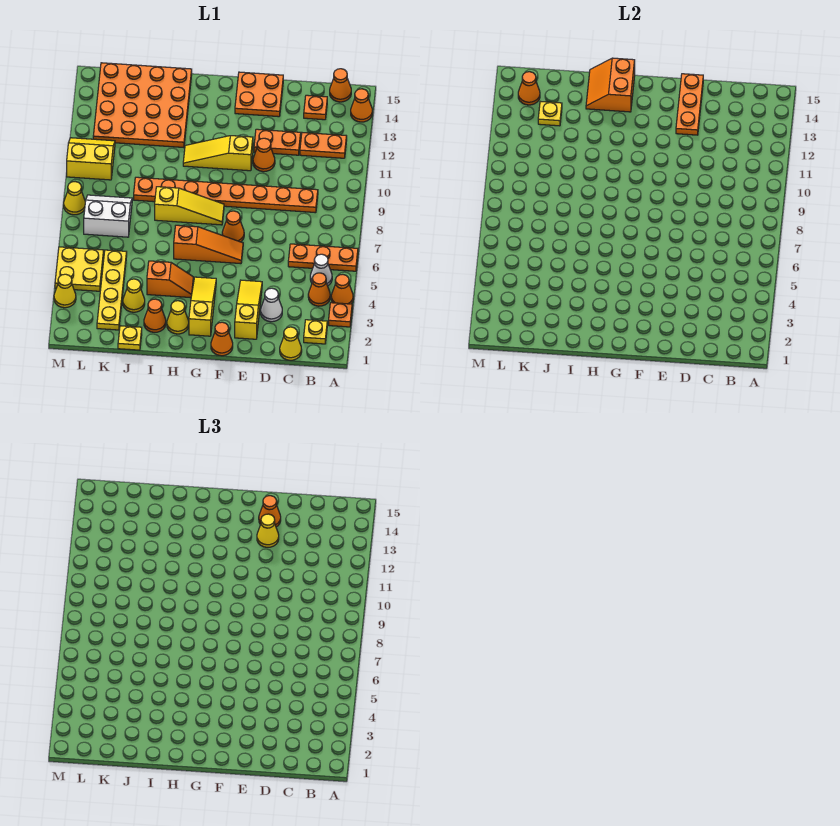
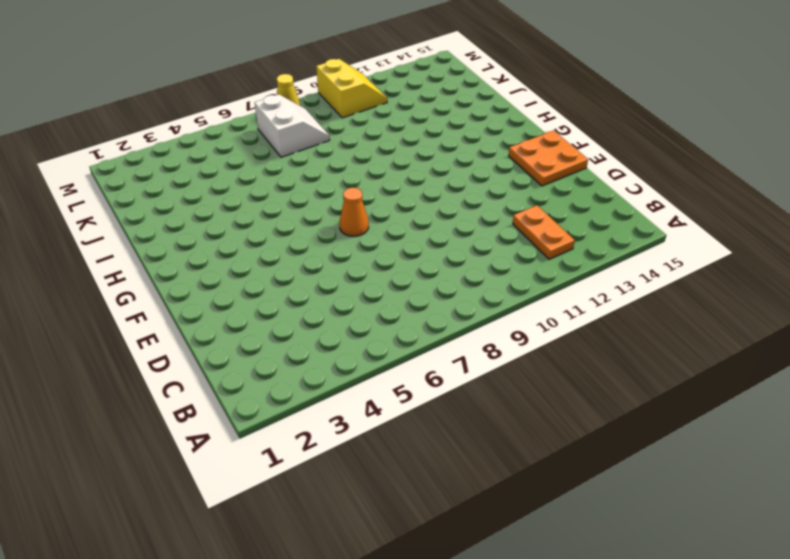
none -> orange plate A3 level 1
none -> orange cone A4 level 1
none -> orange plate A6:C6 level 1
none -> orange cone A14 level 1

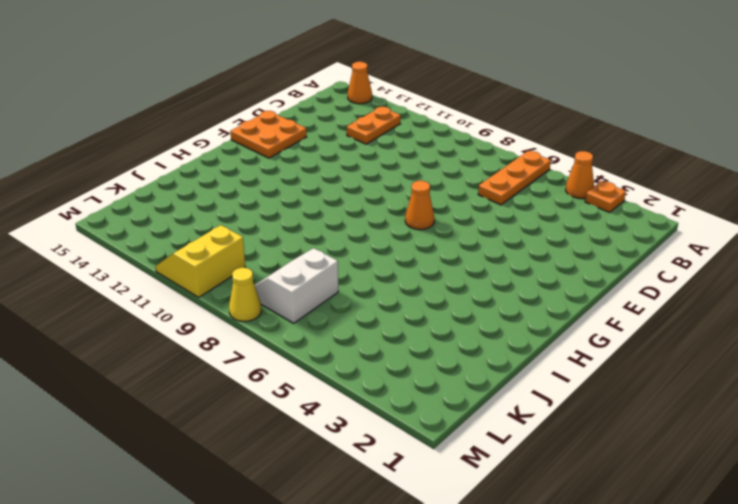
none -> yellow plate B2 level 1
none -> orange cone B4 level 1
none -> white cone B5 level 1
none -> orange cone B15 level 1

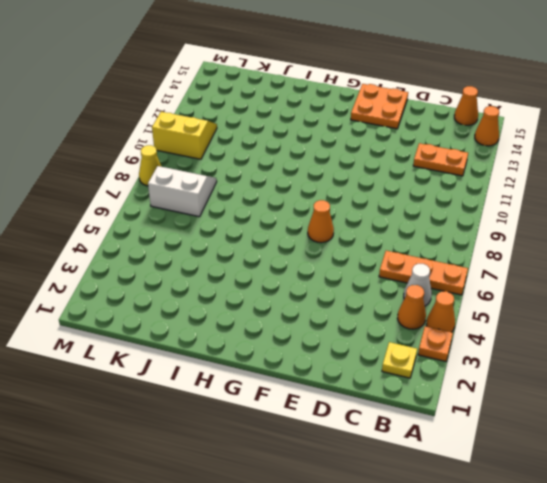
none -> yellow cone C1 level 1
none -> orange plate C9:J9 level 1
none -> orange plate C14 level 1
none -> white cone D3 level 1

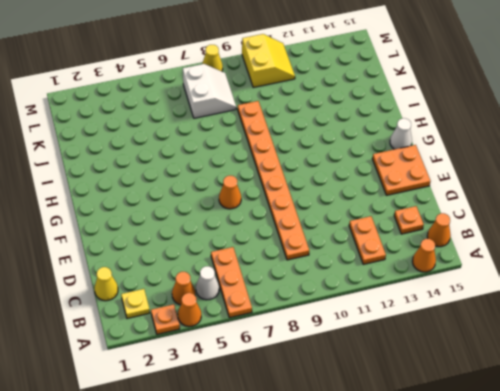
white cone G15 level 1 -> white cone D3 level 1
none -> orange plate D12:E12 level 1
none -> yellow slope E2:E4 level 1 top 2
none -> orange cone E11 level 1
none -> orange cone F1 level 1

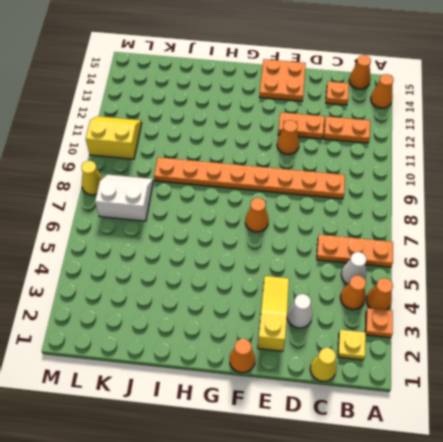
none -> orange slope F6:H6 level 1 top H
none -> yellow slope F11:H11 level 1 top F
none -> yellow slope G2:G4 level 1 top 2
none -> yellow slope G8:I8 level 1 top I

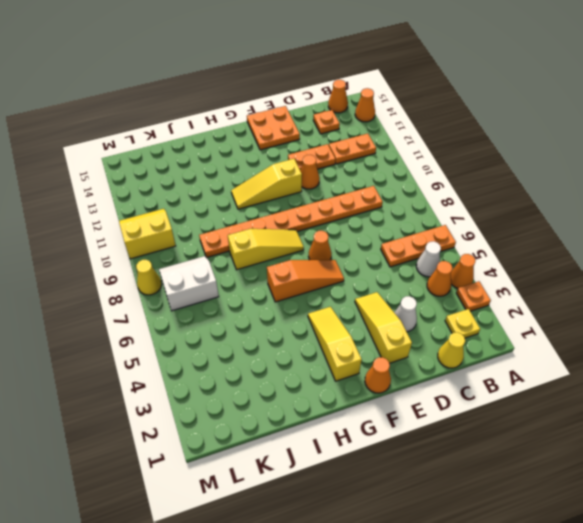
none -> yellow cone H2 level 1
none -> orange slope H4:I4 level 1 top I
none -> orange cone I2 level 1
none -> orange plate I12:L15 level 1

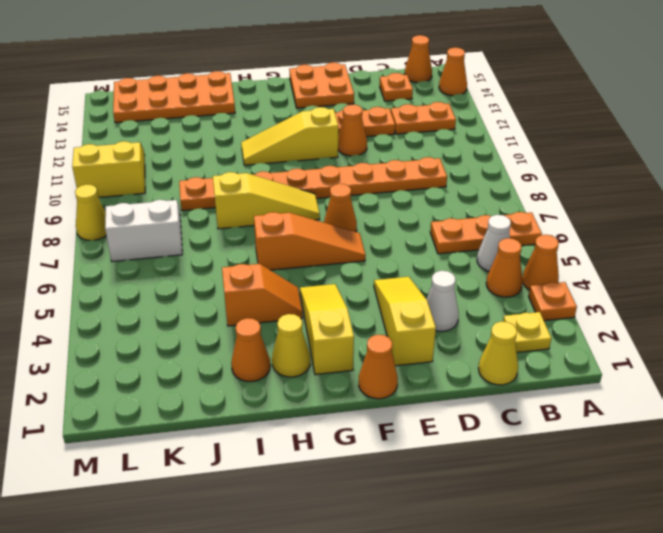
orange plate I14:L15 level 1 -> orange plate I12:L15 level 1
none -> yellow plate J1 level 1
none -> yellow cone J3 level 1
none -> yellow plate K2:K5 level 1
none -> yellow plate L4:M5 level 1

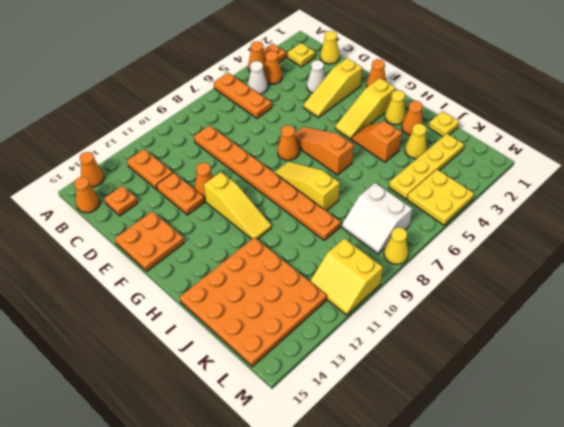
none -> yellow cone M3 level 1
none -> orange plate E13:E15 level 2
none -> orange slope H14:I15 level 2 top H
none -> yellow plate K13 level 2

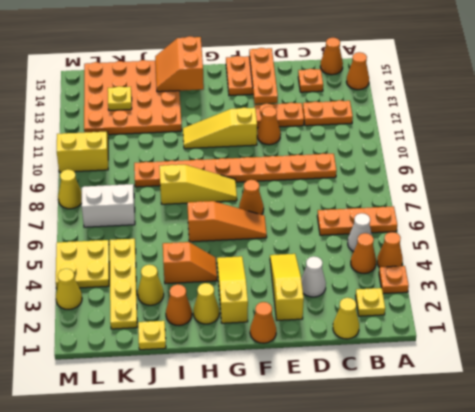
none -> orange cone L14 level 2
none -> yellow cone E13 level 3
none -> orange cone E14 level 3

